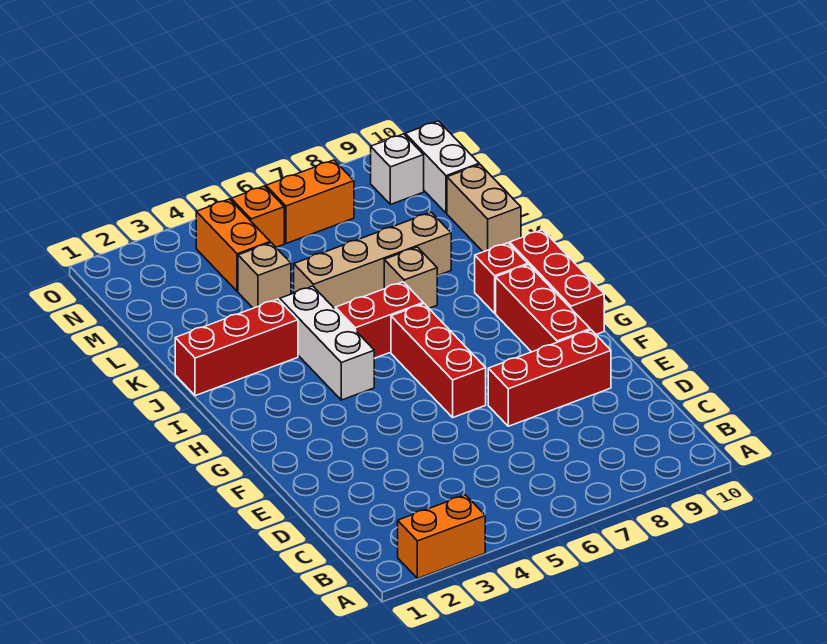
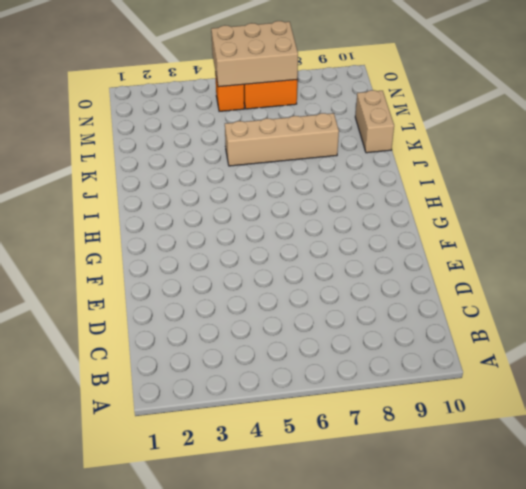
tan brick N5:O7 level 2 -> none
none -> orange brick A2:A3 level 1
none -> red brick E7:E9 level 1
none -> red brick F6:H6 level 1

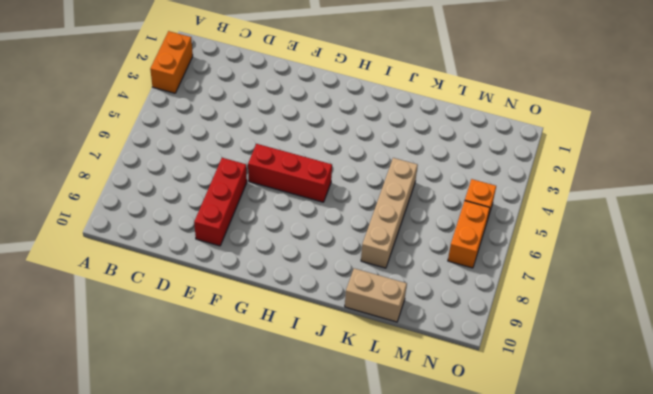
none -> red brick F9:H9 level 1
none -> red brick G10:I10 level 1
none -> white brick H4:J4 level 1

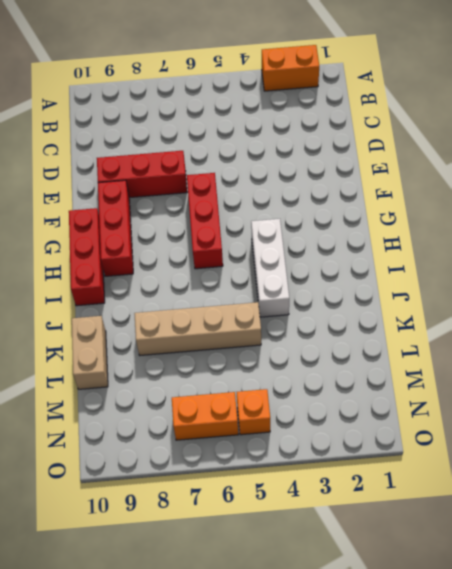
none -> red brick I5:I6 level 1
none -> red brick I9 level 1
none -> red brick J1:J3 level 1

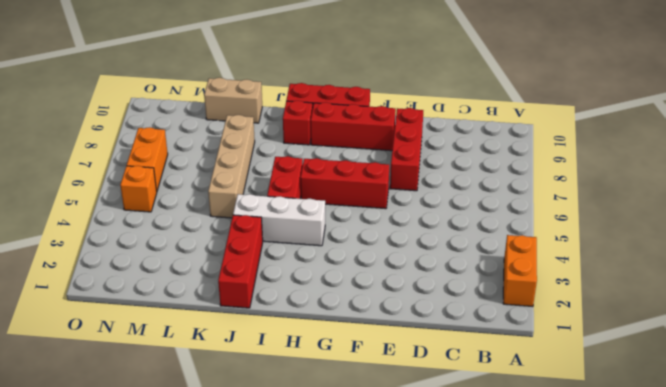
none -> tan brick J7 level 1
none -> tan brick L4 level 1
none -> orange brick M4:N4 level 1

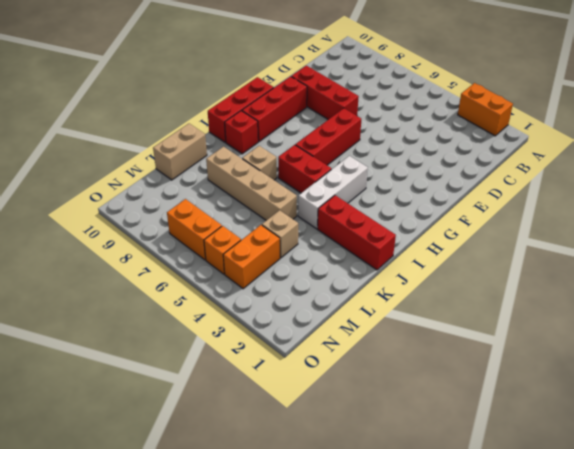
none -> white brick M10:N10 level 1
none -> white brick N9 level 1

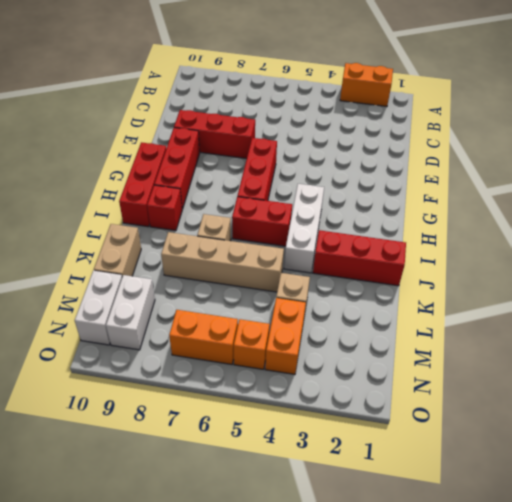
white brick M9:N9 level 1 -> white brick N9 level 1

